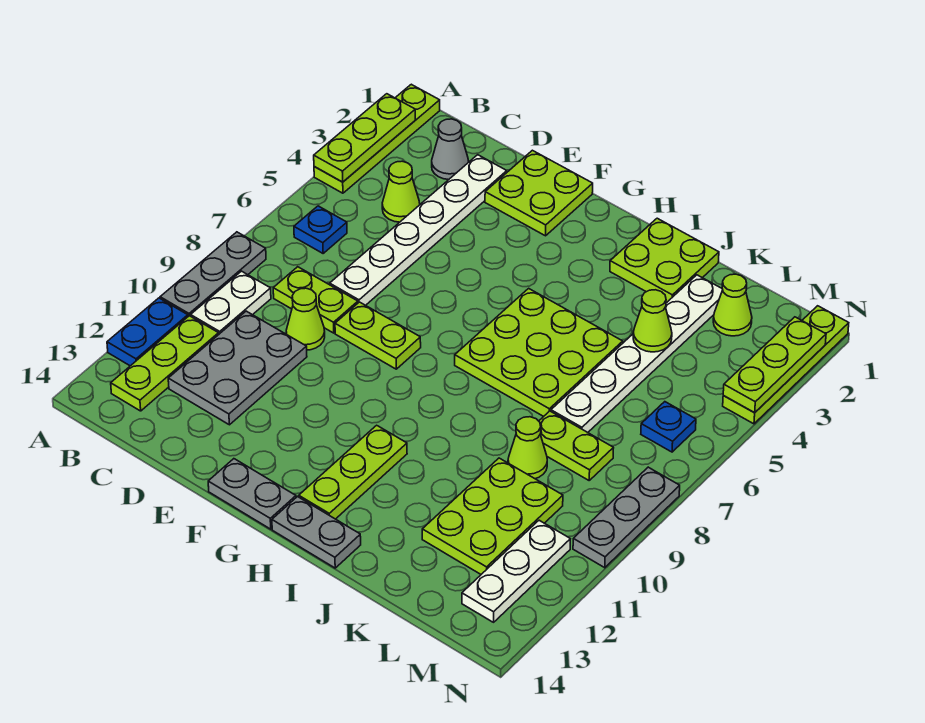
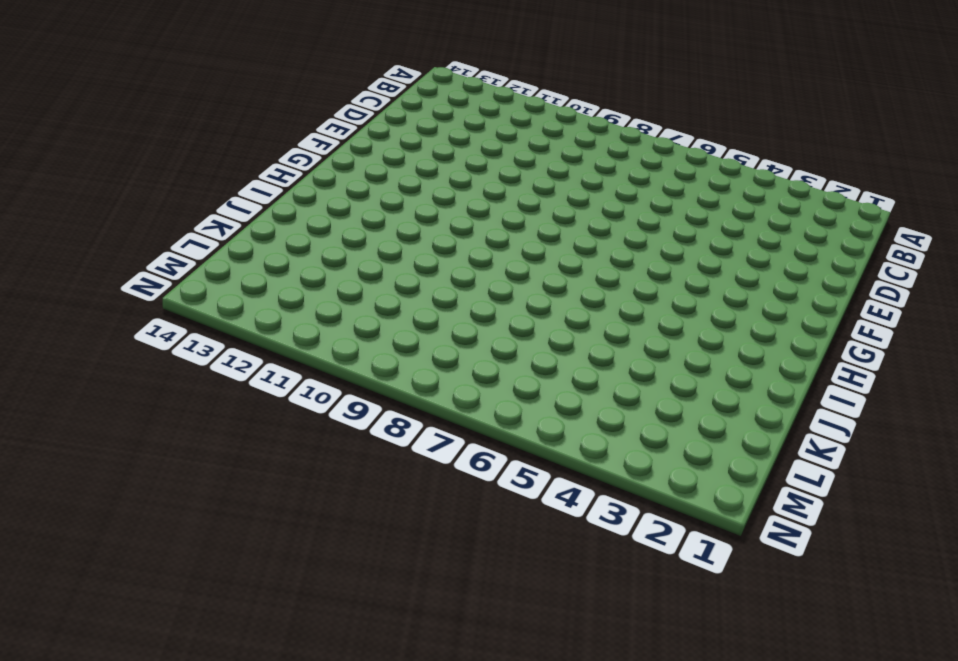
none -> lime plate A1:A4 level 1
none -> grey plate A8:A10 level 1
none -> blue plate A11:A12 level 1
none -> blue plate B6 level 1

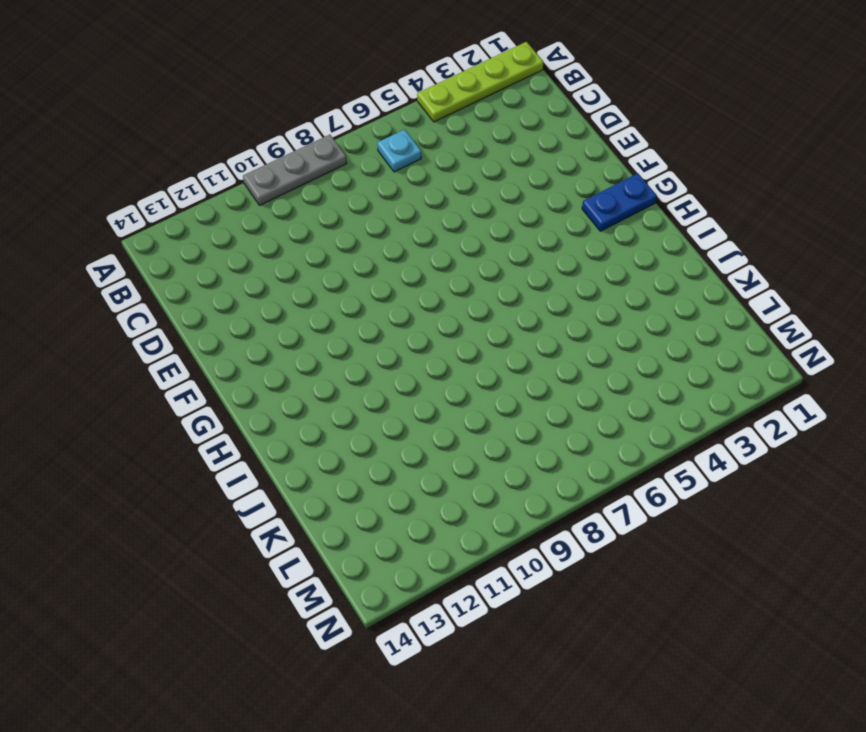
cyan plate B6 level 1 -> blue plate B6 level 1
blue plate G1:G2 level 1 -> blue plate A11:A12 level 1
none -> white plate B9:B10 level 1
none -> lime plate B11:B13 level 1
none -> grey cone C2 level 1
none -> lime cone C4 level 1

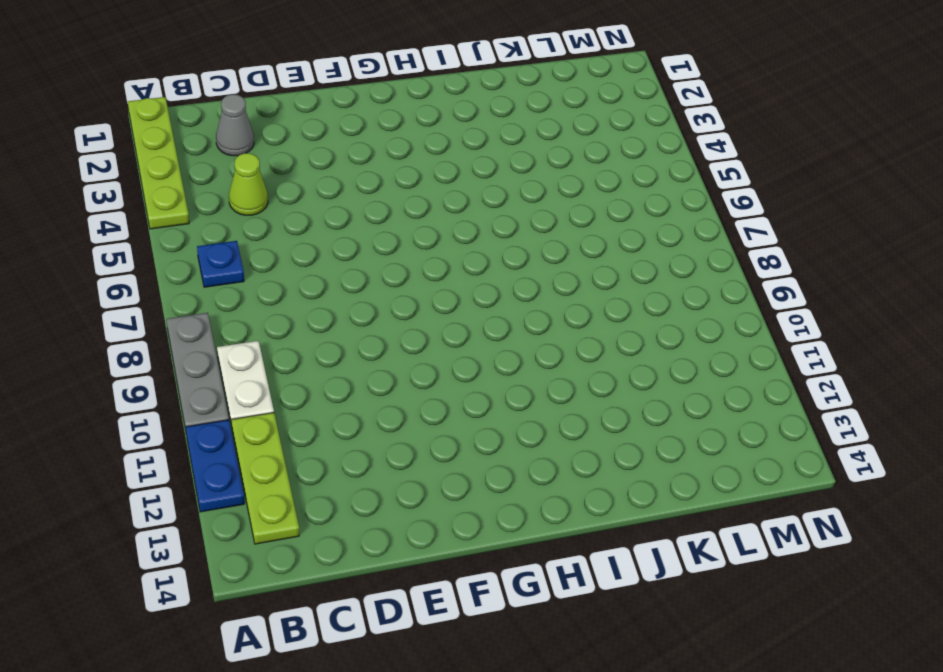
none -> lime plate C8:D8 level 1
none -> grey plate C10:D12 level 1
none -> white plate D2:D7 level 1
none -> lime cone D9 level 1

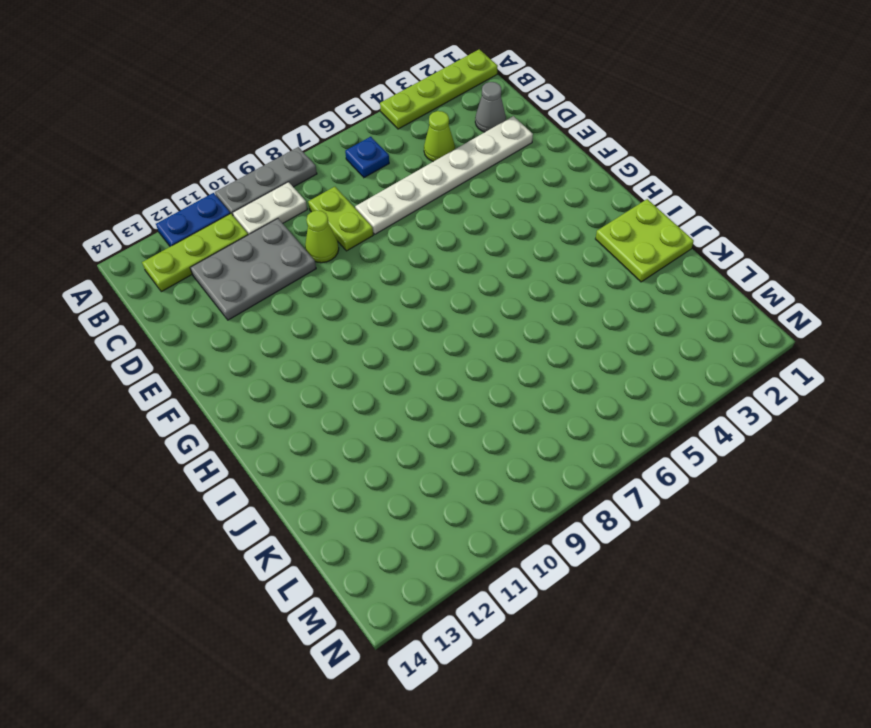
none -> lime plate E1:F2 level 1
none -> lime plate E8:F8 level 1
none -> grey plate F14:G14 level 1
none -> lime plate H5:J7 level 1

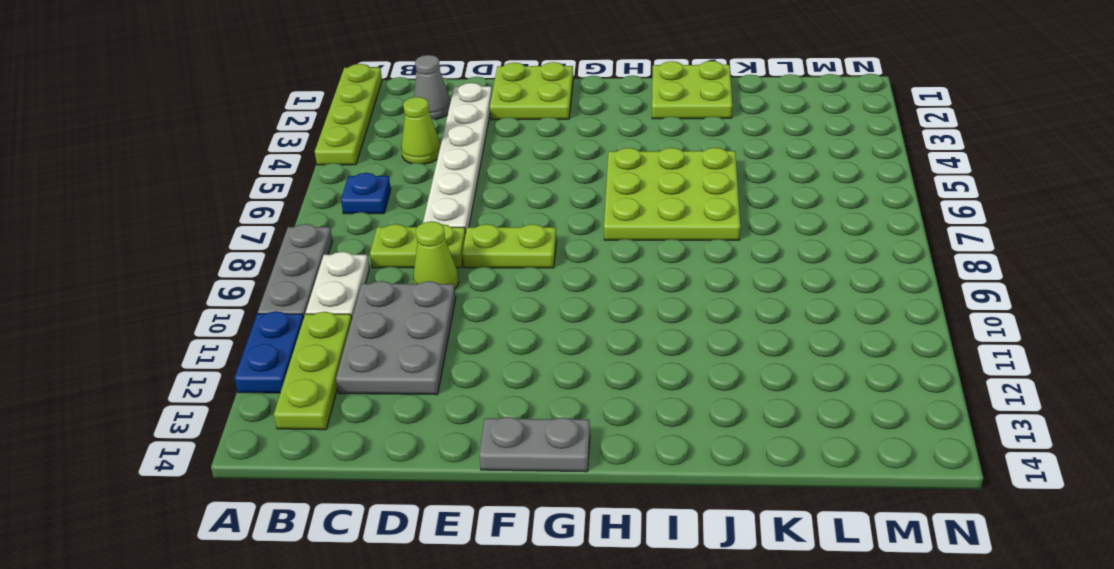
none -> lime plate H11:H13 level 1
none -> grey plate H14:I14 level 1
none -> white plate K2:K7 level 1
none -> lime plate K8:L8 level 1

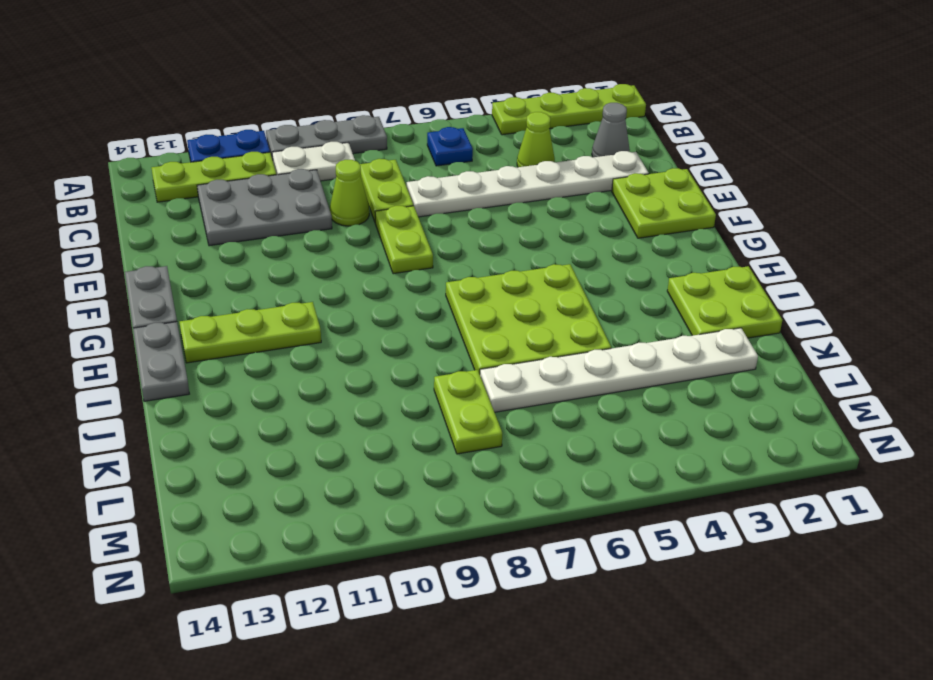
none -> lime cone K9 level 1
none -> lime plate K10:L12 level 1
none -> lime cone L2 level 1
none -> blue plate M6 level 1

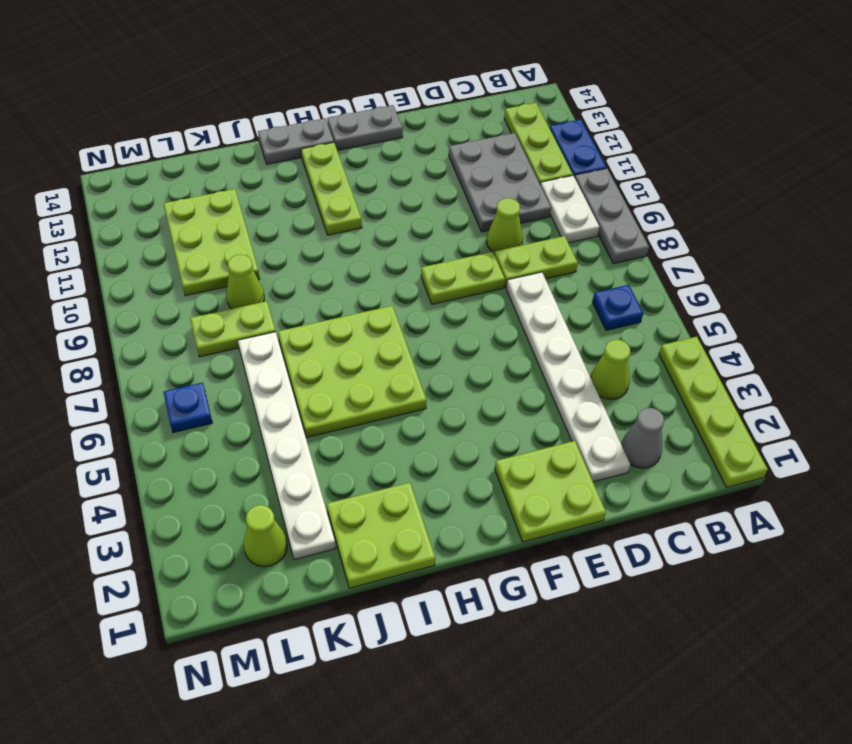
none -> white plate M11:M13 level 1
none -> lime plate N1:N4 level 1
none -> grey plate N8:N10 level 1
none -> lime plate A2:A4 level 2

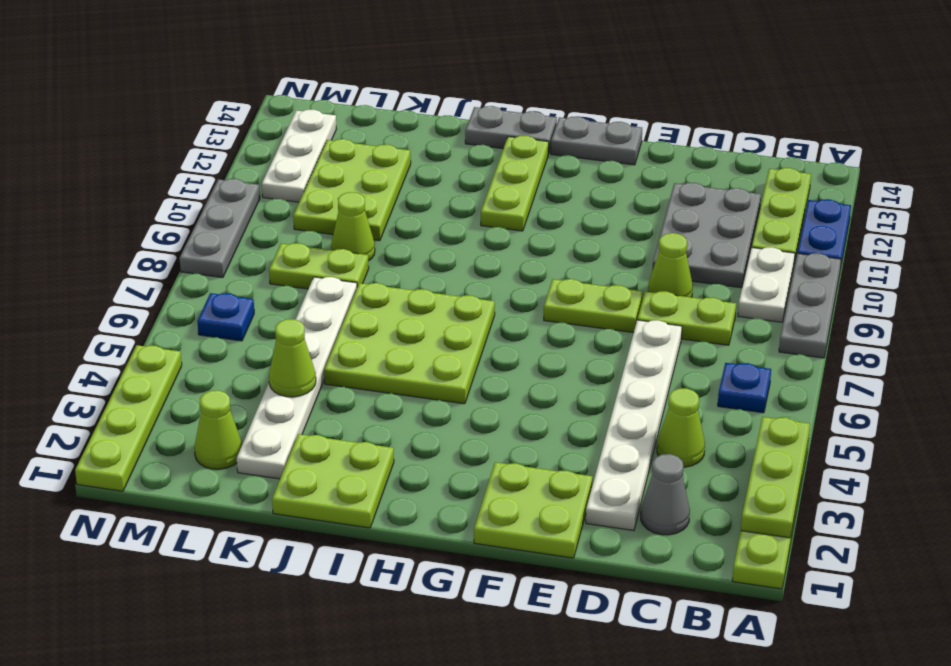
none -> lime plate N2:N4 level 2

